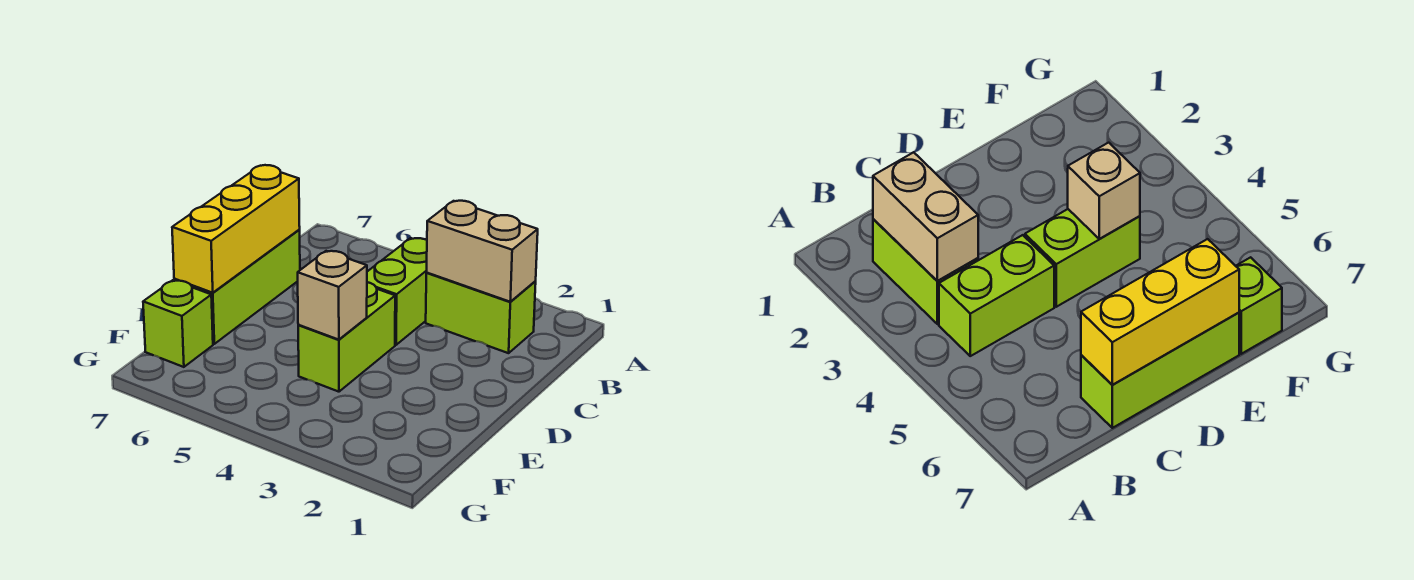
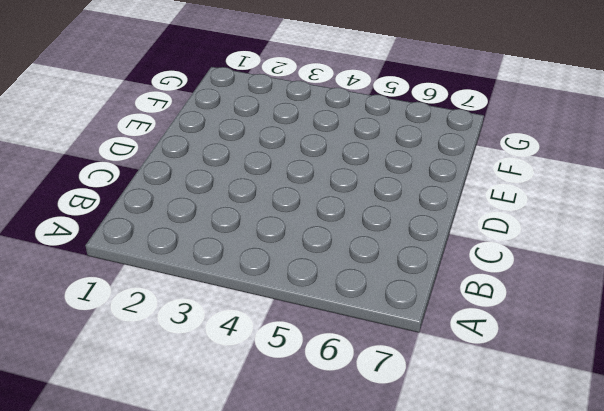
none -> lime brick B2:B3 level 1
none -> lime brick B4:C4 level 1

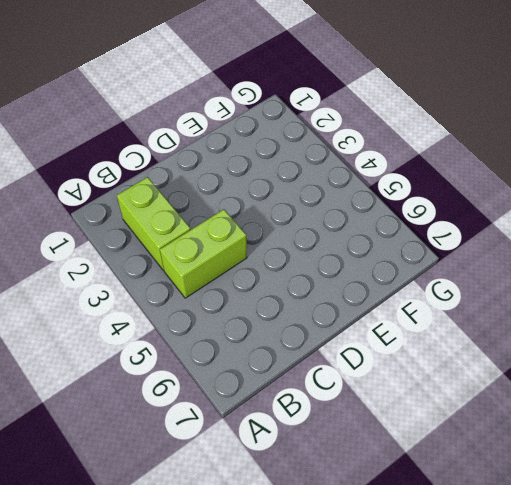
none -> lime brick C7:E7 level 1
none -> lime brick D4:E4 level 1

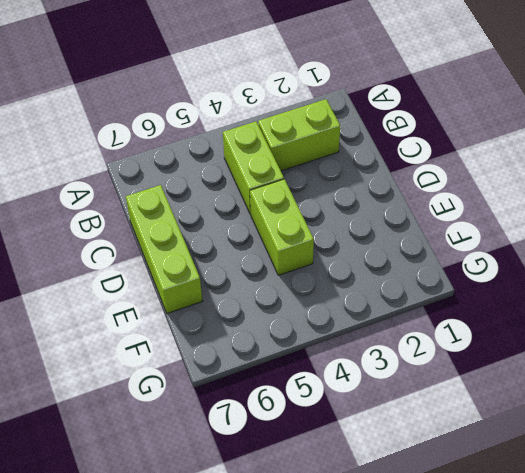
none -> lime brick F7 level 1
none -> tan brick B2:B3 level 2

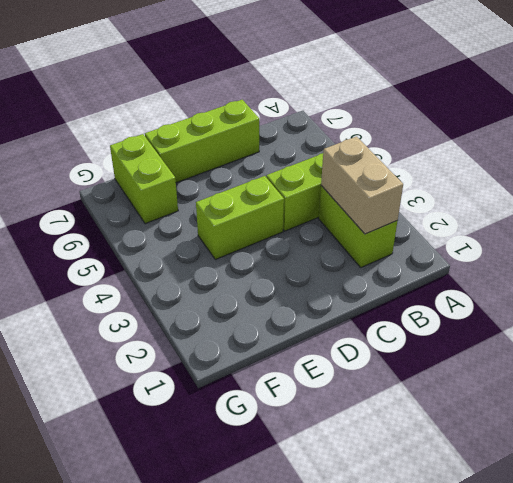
lime brick F6:F7 level 1 -> lime brick F7 level 1
none -> yellow brick C7:E7 level 2
none -> tan brick E4 level 2

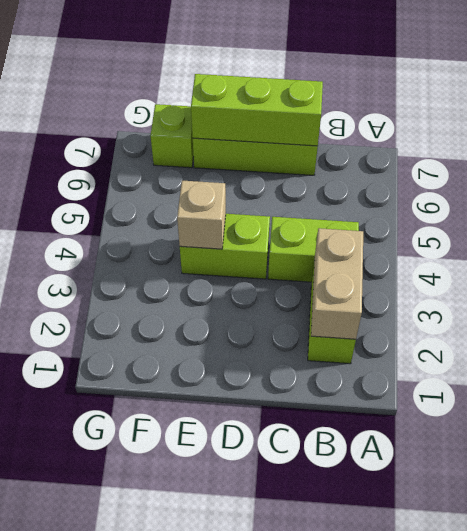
lime brick C7:E7 level 2 -> yellow brick C7:E7 level 2

